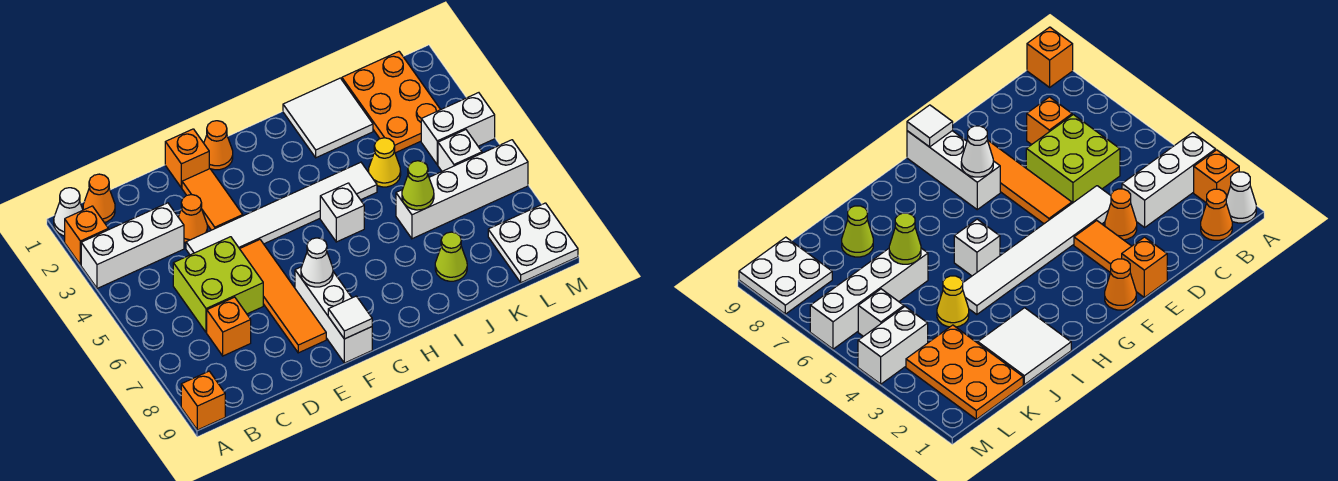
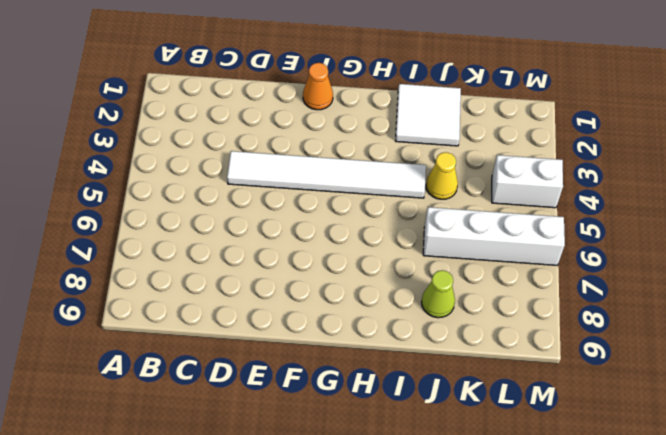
none -> white cone A1 level 1
none -> orange brick A2 level 1
none -> white brick A3:C3 level 1

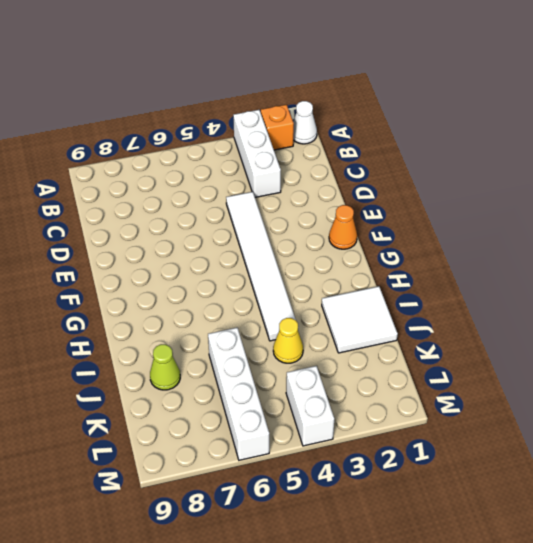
none -> orange brick A9 level 1
none -> orange cone B1 level 1
none -> lime brick C5:D6 level 1

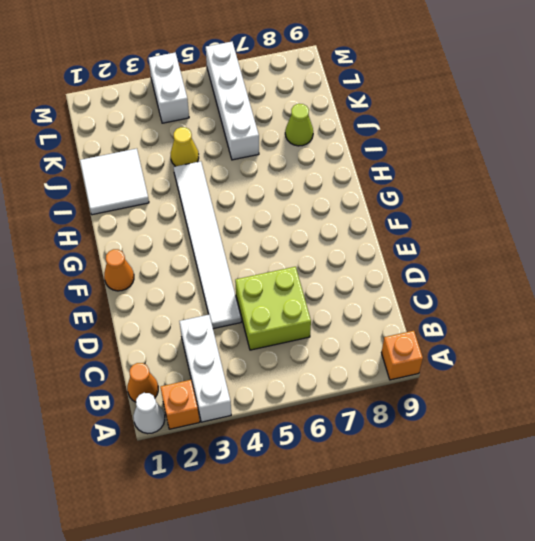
none -> orange brick C7 level 1
none -> orange cone D3 level 1
none -> orange brick E1 level 1

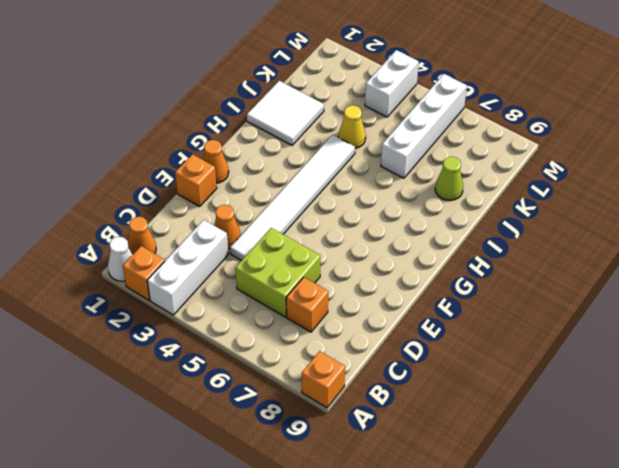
none -> orange tile E2:E3 level 1
none -> orange tile E5:E8 level 1
none -> white brick F7:F9 level 1

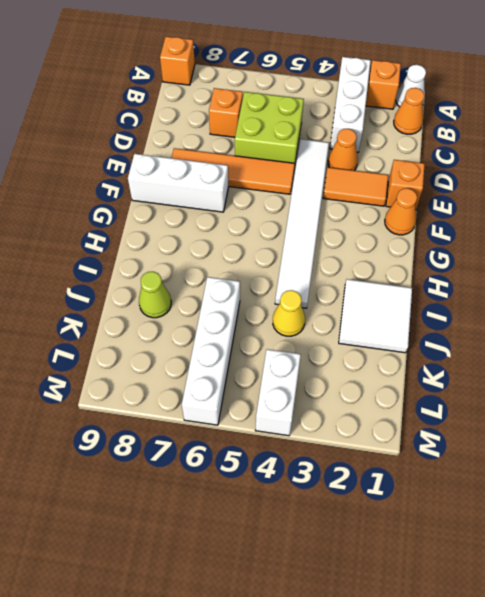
none -> white brick H5 level 1
none -> orange plate K1:L3 level 1
none -> white brick L5 level 1

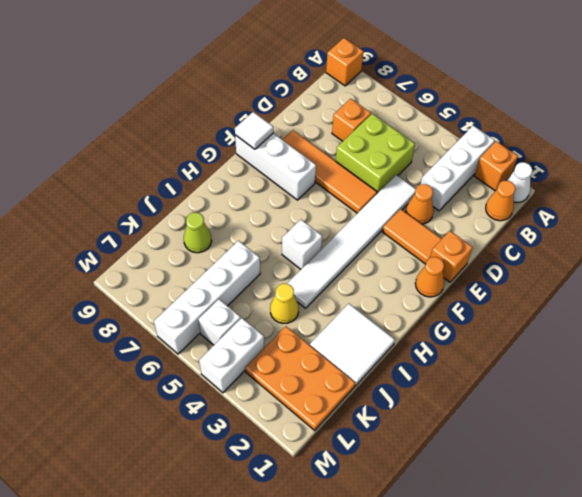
none -> white plate L8:M9 level 1
none -> white cone F7 level 2
none -> lime cone J6 level 2

